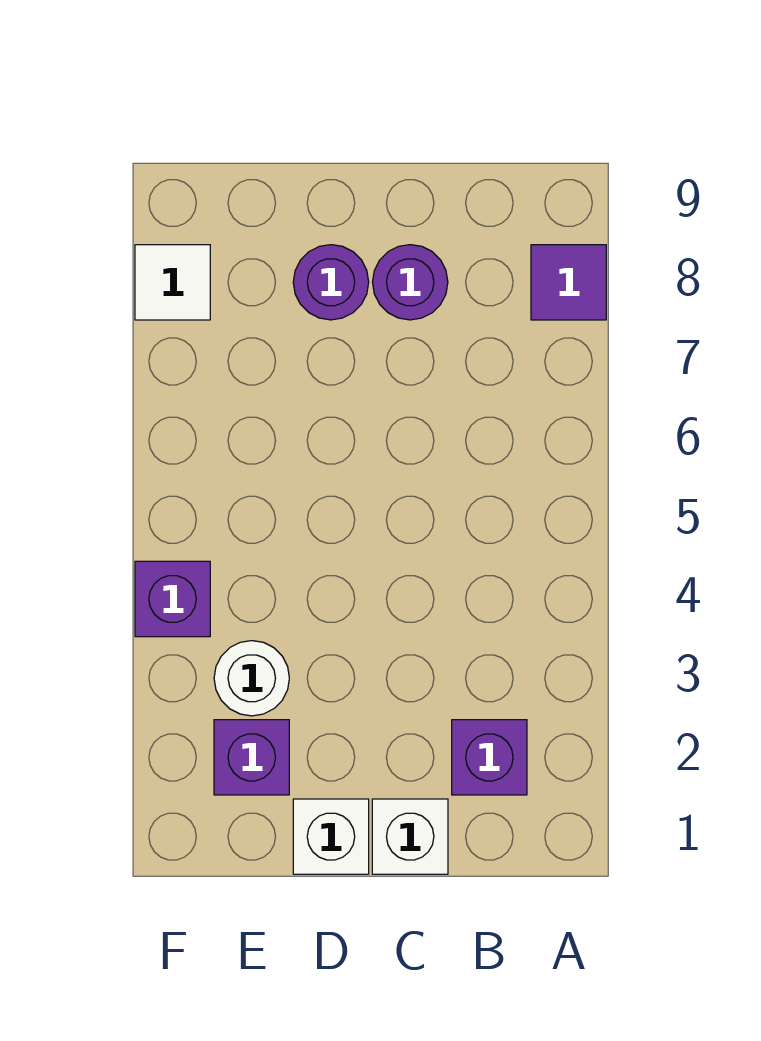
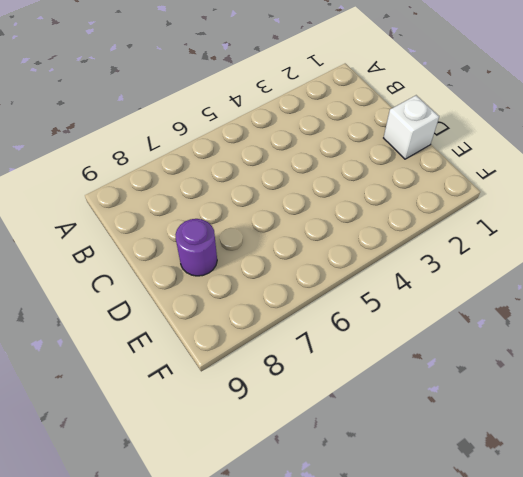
none -> purple tile A8 level 1
none -> purple brick B2 level 1

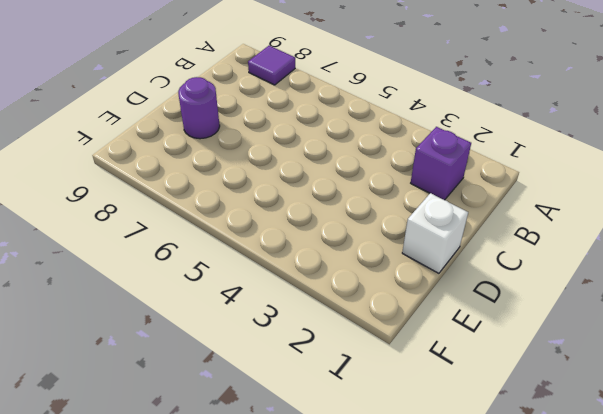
none -> white brick C1 level 1
none -> purple round brick C8 level 1

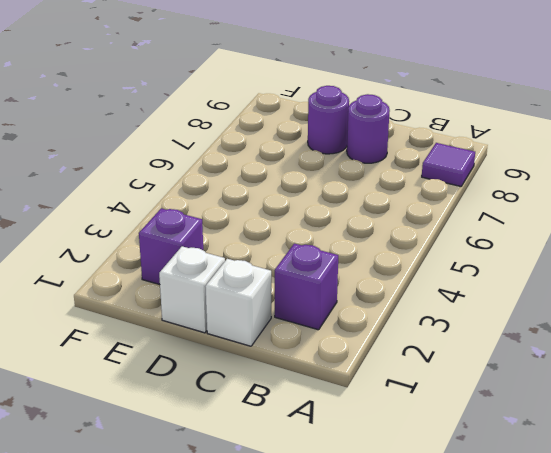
none -> white round brick E3 level 1
none -> purple brick F4 level 1

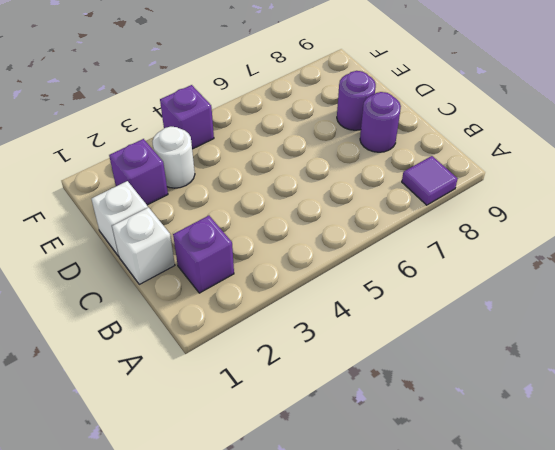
none -> white tile F8 level 1

